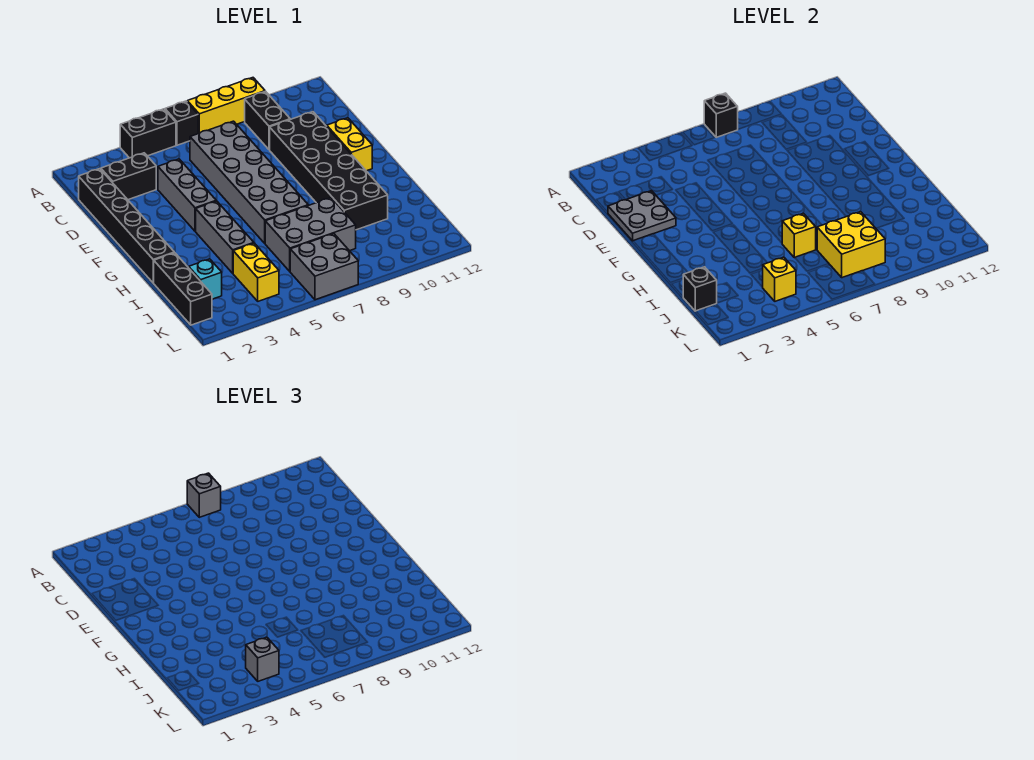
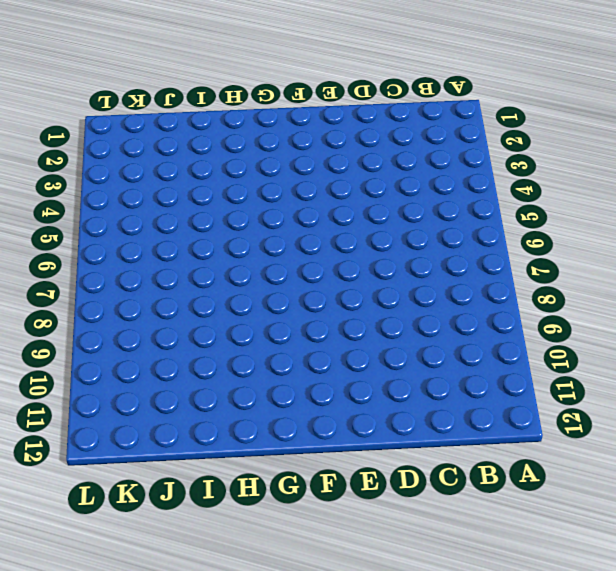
none -> black brick A4:A5 level 1
none -> black brick A6 level 1
none -> yellow brick A7:A9 level 1

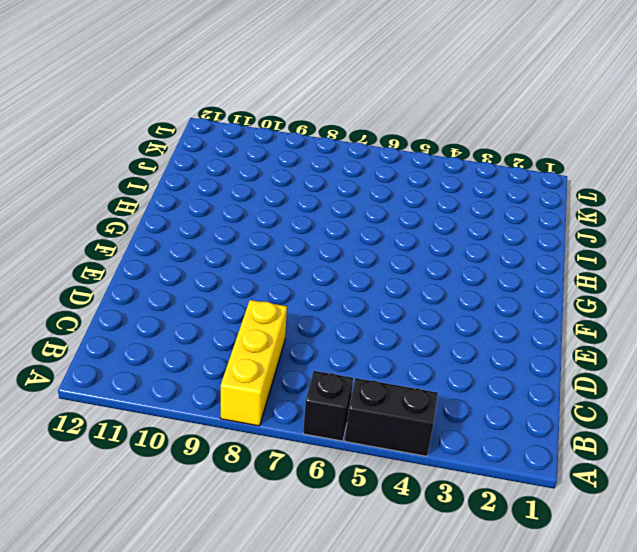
yellow brick A8:C8 level 1 -> yellow brick A7:A9 level 1
none -> black brick B9:C9 level 1
none -> black brick C1:H1 level 1
none -> black brick C2:C3 level 1

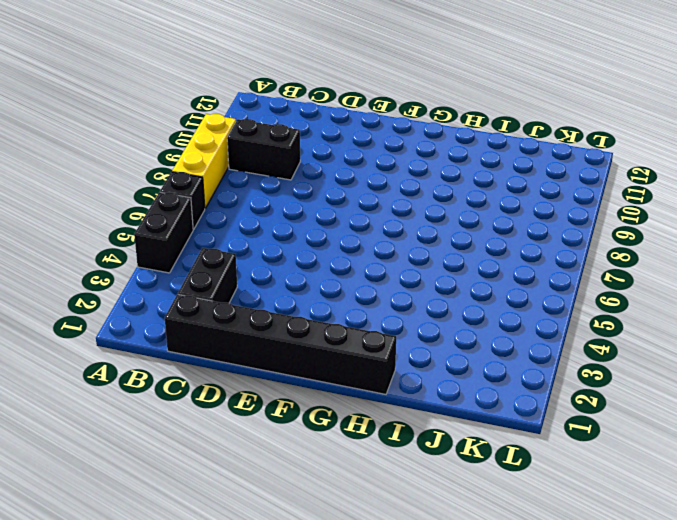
none -> grey brick C6:H7 level 1
none -> grey brick D4:F4 level 1
none -> black brick D9:I10 level 1

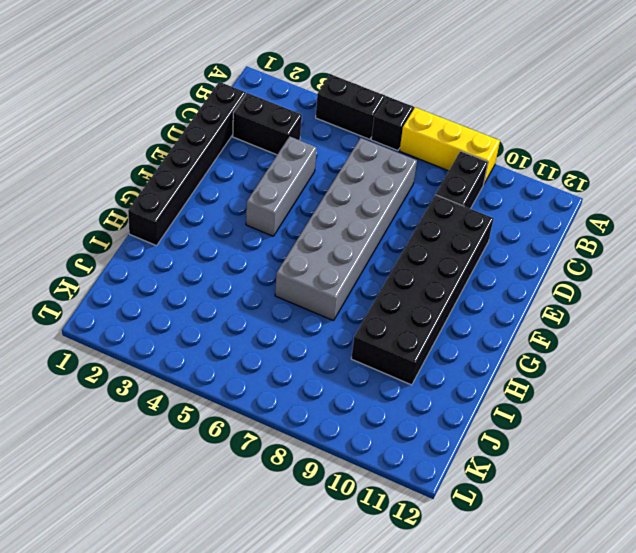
none -> yellow brick E11:F11 level 1
none -> grey brick G4:I4 level 1
none -> black brick I1:K1 level 1

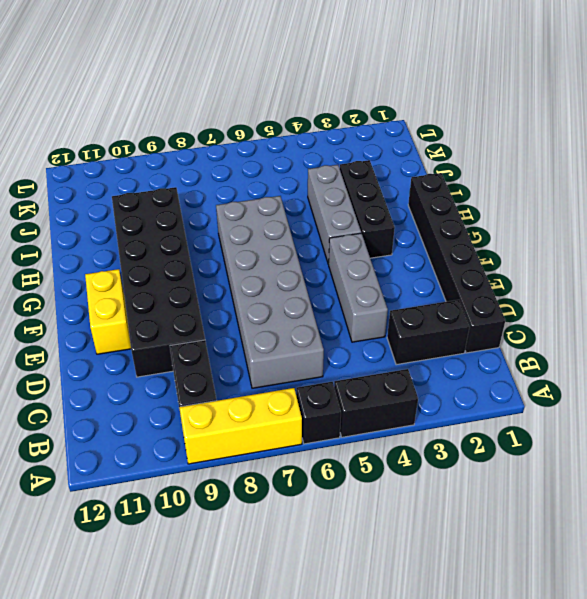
black brick G3:I3 level 1 -> black brick I1:K1 level 1
none -> grey brick I6:J8 level 1
none -> cyan brick J2 level 1
none -> yellow brick J4:K4 level 1

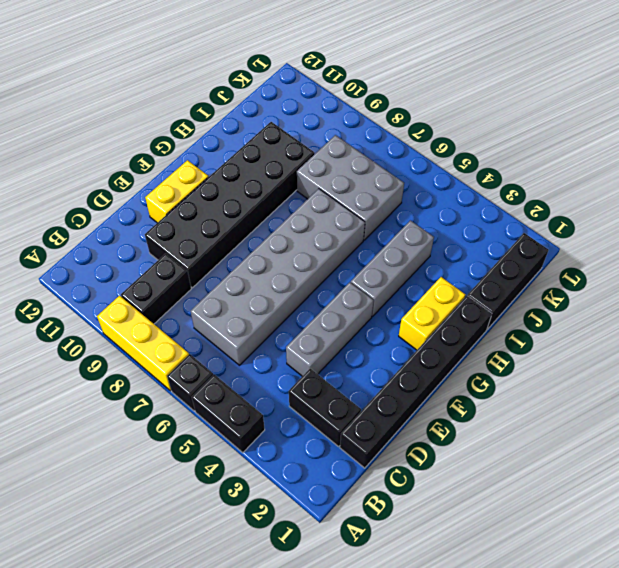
yellow brick G2:H2 level 1 -> yellow brick J4:K4 level 1
none -> cyan brick J2 level 1
none -> grey brick K6:L7 level 1
none -> black brick A7 level 2

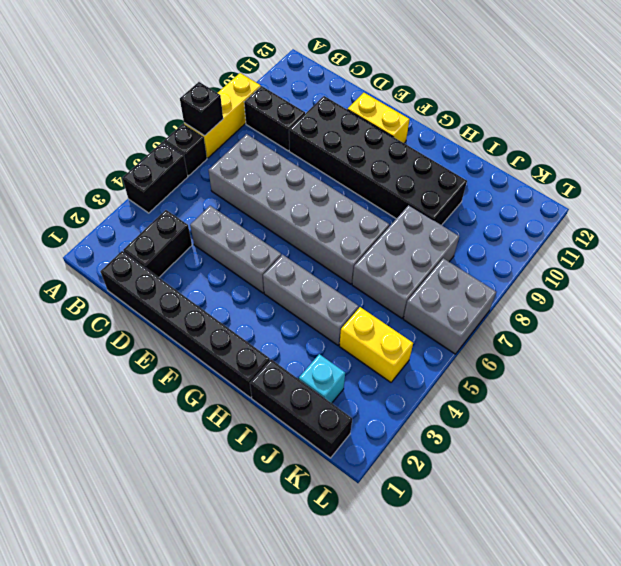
none -> grey plate D1:E2 level 2
none -> yellow brick I6 level 2
none -> black brick J1 level 2

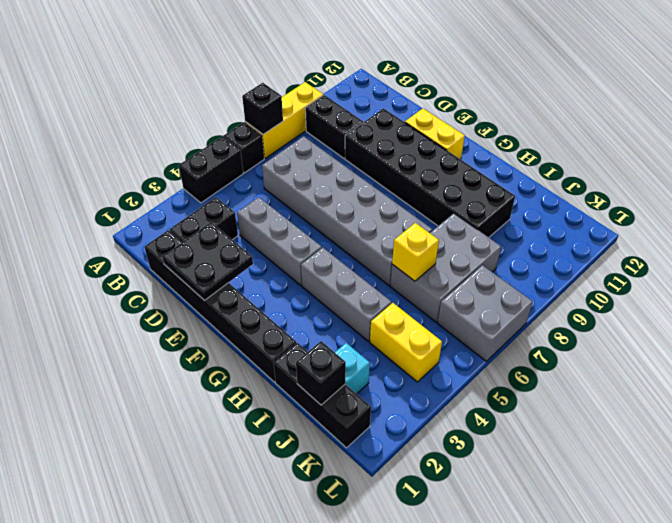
black plate D1:E2 level 2 -> grey plate D1:E2 level 2
none -> yellow brick J7:K8 level 2
none -> yellow brick K4 level 2
none -> grey brick A7 level 3

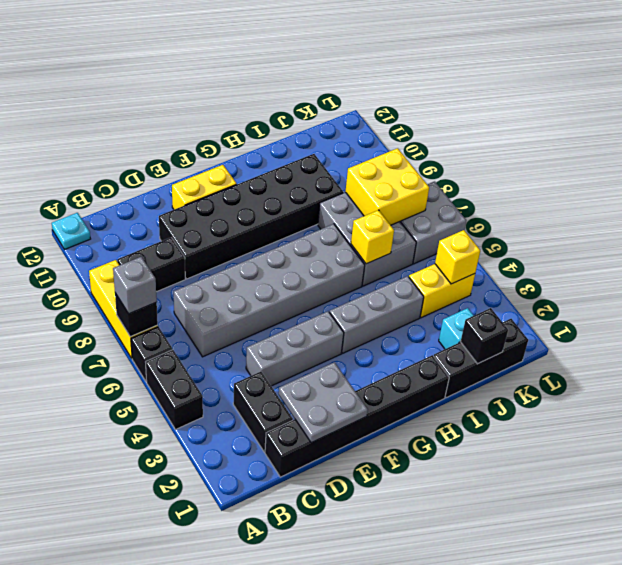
cyan plate A12 level 1 -> none
none -> grey brick K4 level 3

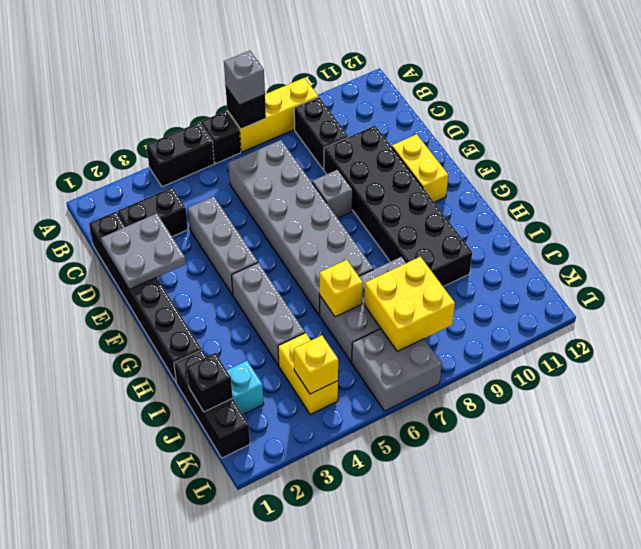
grey brick E8 level 1 -> grey brick K4 level 3

